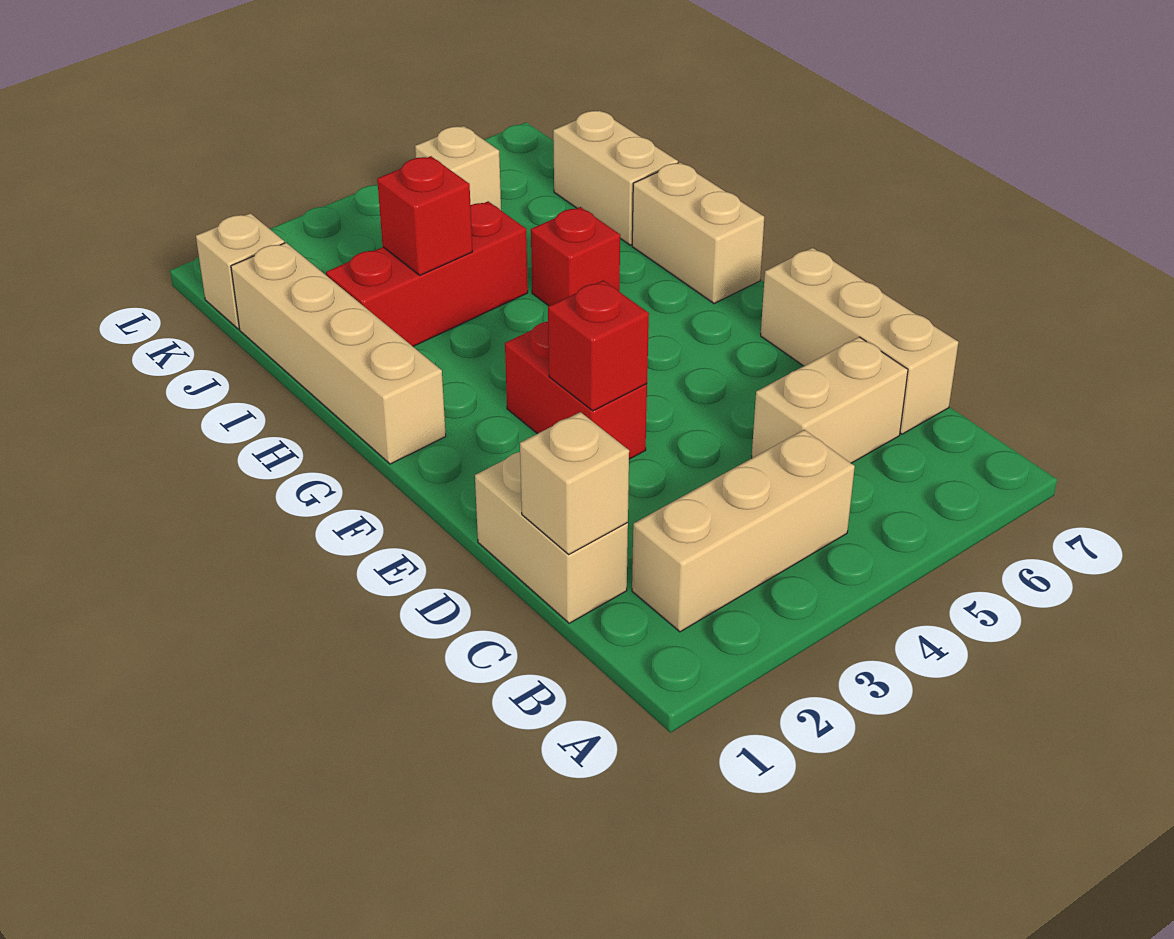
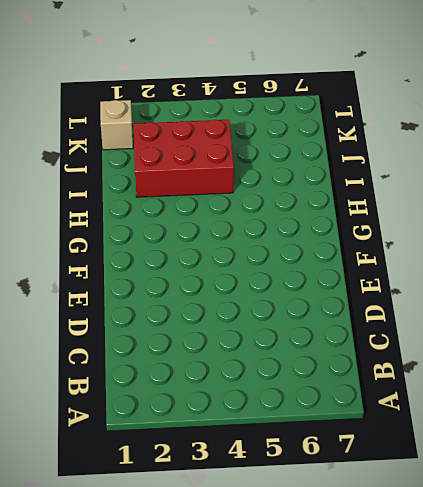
red brick I2:J4 level 1 -> red brick I2:I4 level 1
none -> tan brick B2:B4 level 1
none -> tan brick C1:D1 level 1
none -> tan brick C5:C6 level 1

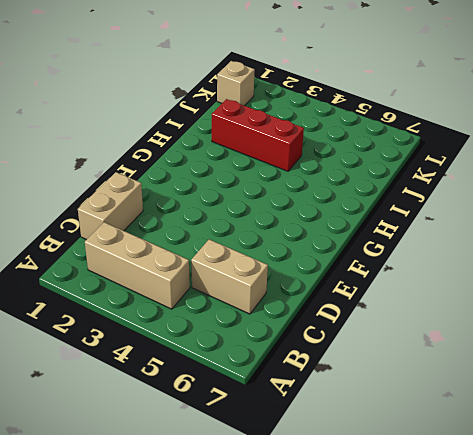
none -> tan brick C7:E7 level 1
none -> red brick E3:F3 level 1
none -> tan brick G1:J1 level 1

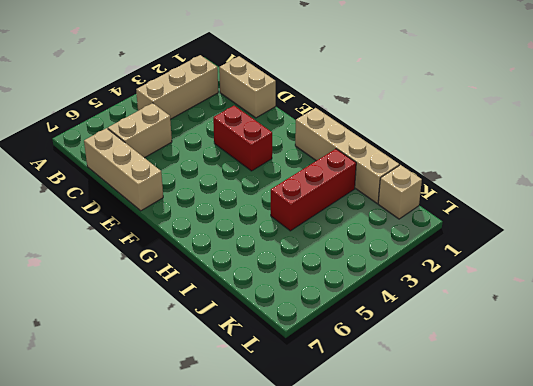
none -> tan brick G7:H7 level 1
none -> red brick H5 level 1
none -> tan brick I7:J7 level 1

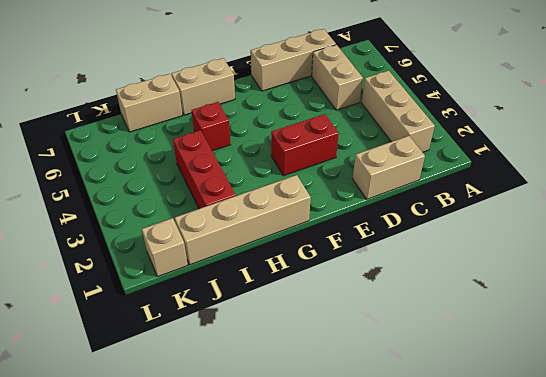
none -> tan brick K5 level 1
none -> tan brick C1 level 2
none -> red brick E3 level 2

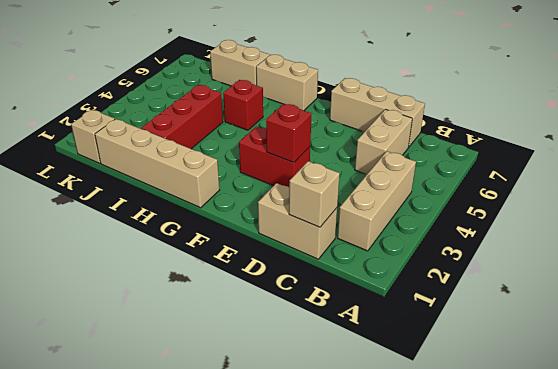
none -> tan brick K5 level 1
none -> red brick I3 level 2

